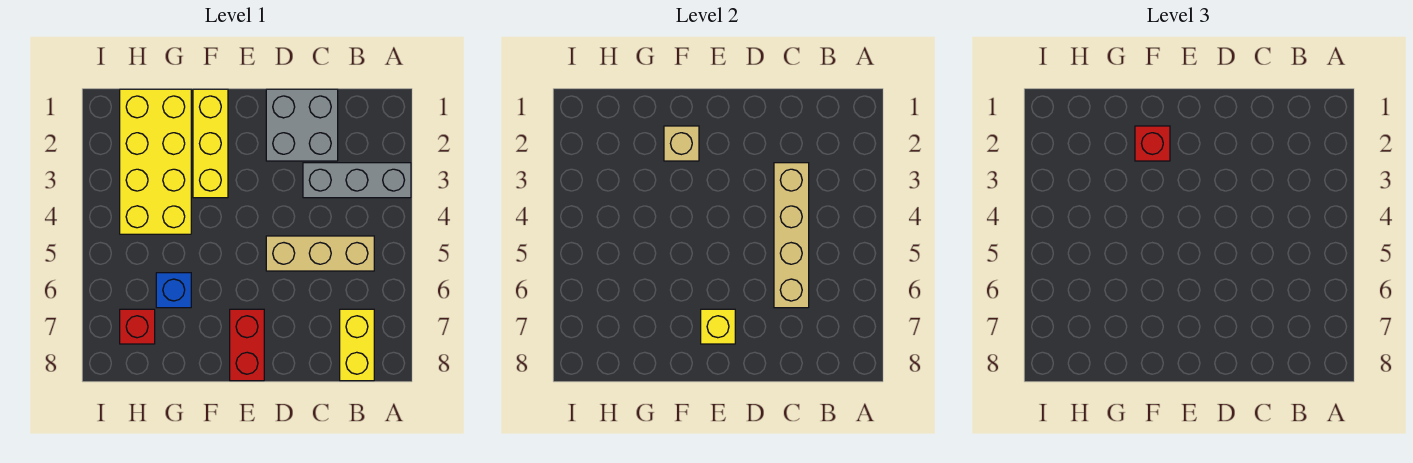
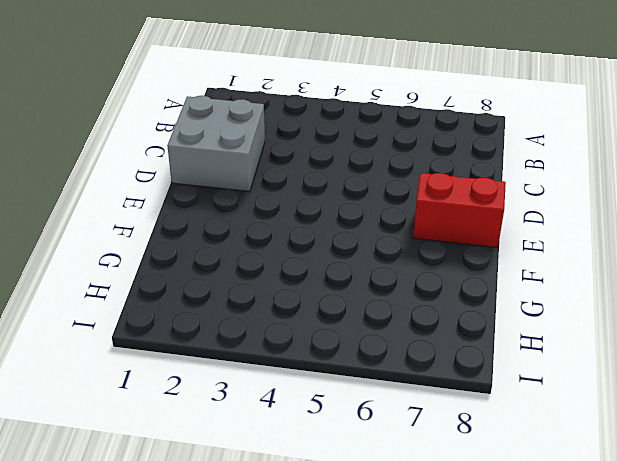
none -> grey brick A3:C3 level 1
none -> tan brick B5:D5 level 1
none -> yellow brick B7:B8 level 1

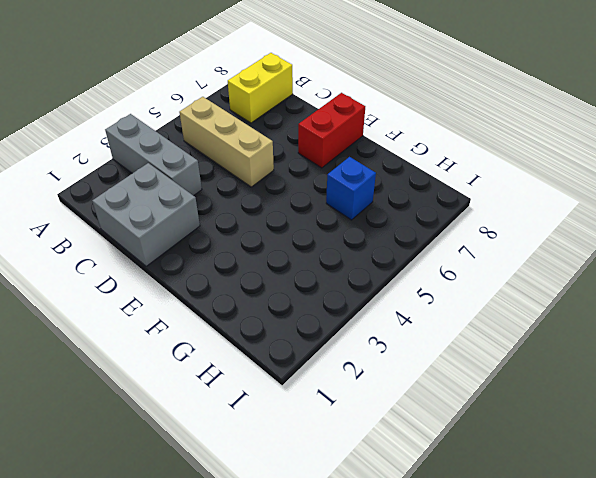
none -> yellow brick F1:F3 level 1
none -> yellow brick G1:H4 level 1
none -> red brick H7 level 1

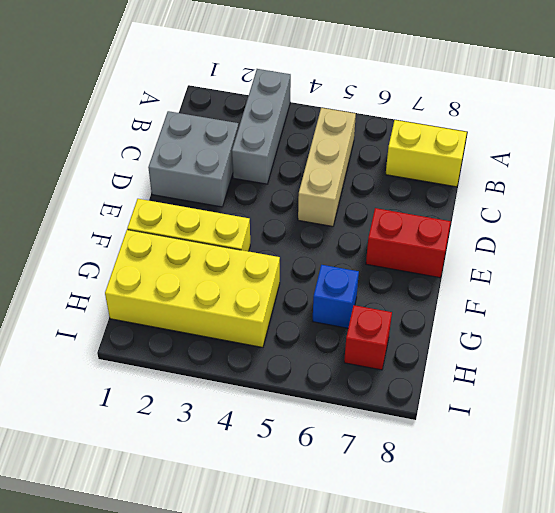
none -> tan brick C3:C6 level 2
none -> yellow brick E7 level 2
none -> tan brick F2 level 2

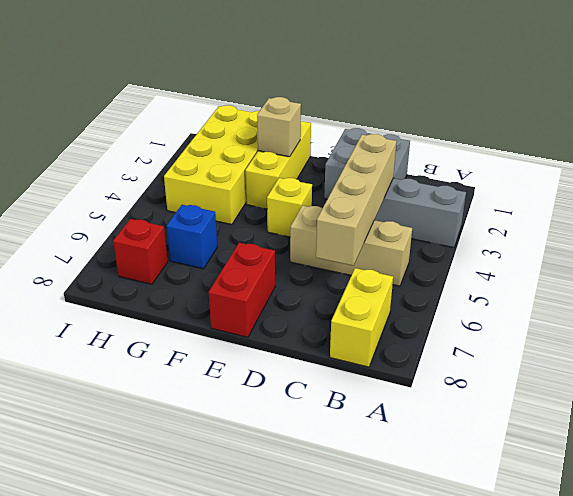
yellow brick E4 level 1 -> yellow brick E7 level 2
none -> red brick F2 level 3

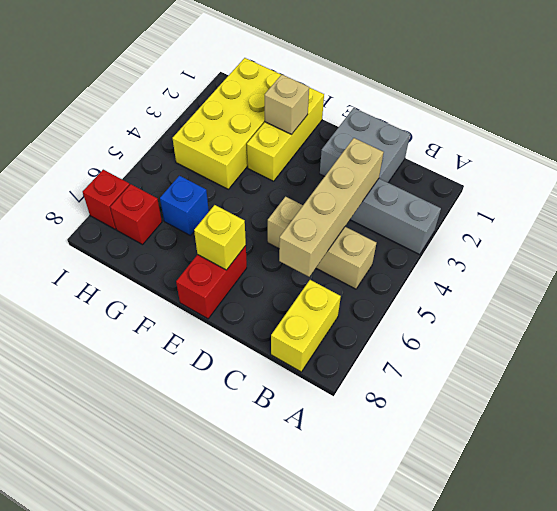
red brick I7 level 1 -> red brick F2 level 3

